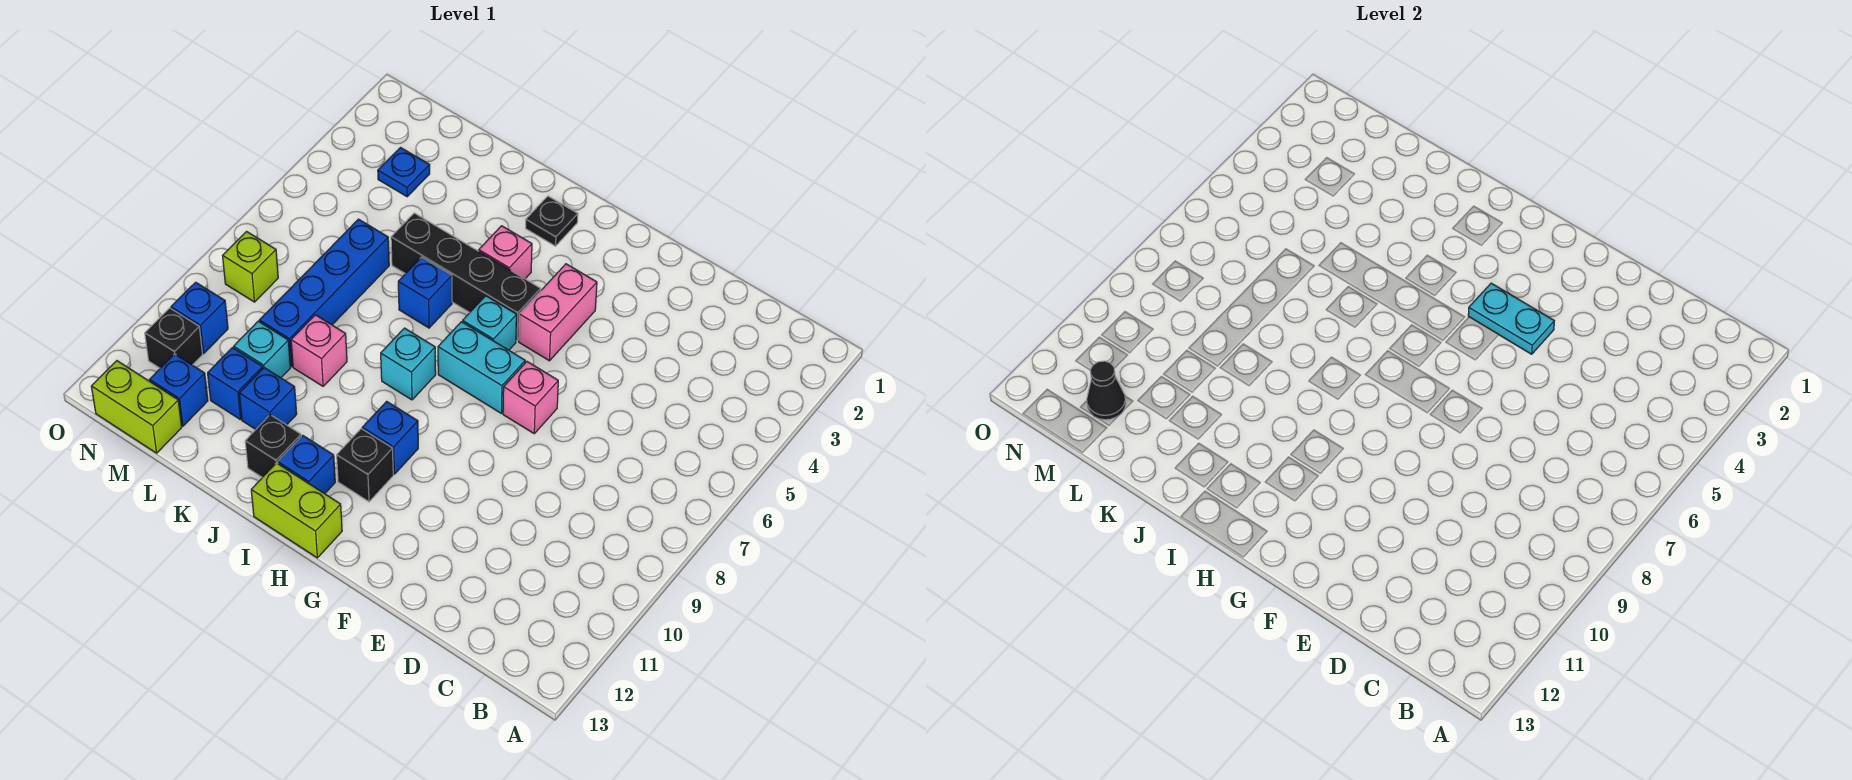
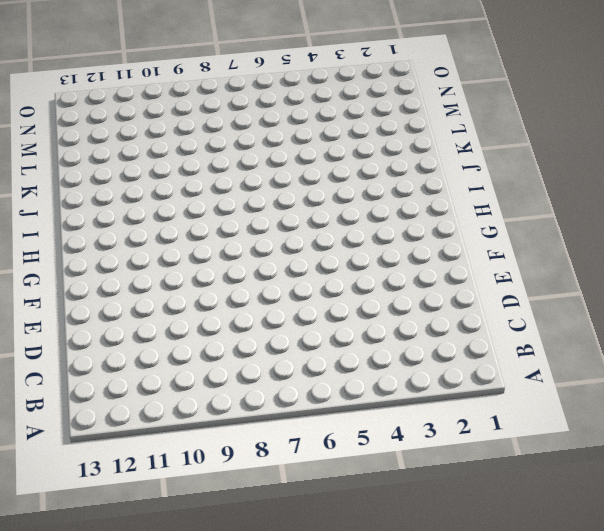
none -> pink brick F7 level 1
none -> pink brick G4:G5 level 1
none -> cyan brick G7:H7 level 1

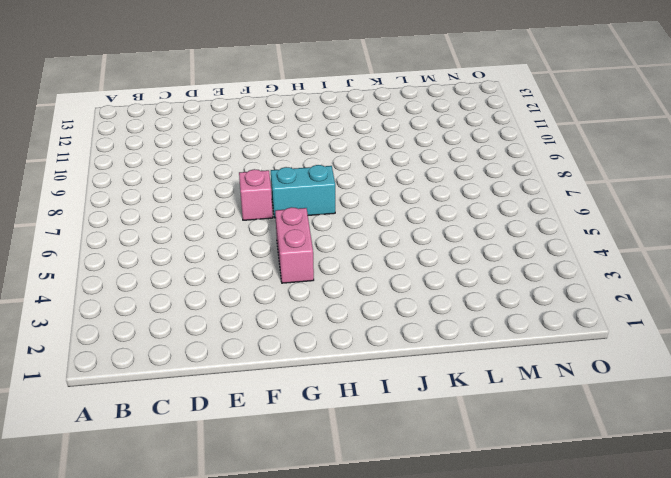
none -> black brick H5:K5 level 1
none -> cyan brick H6 level 1
none -> blue brick H10 level 1

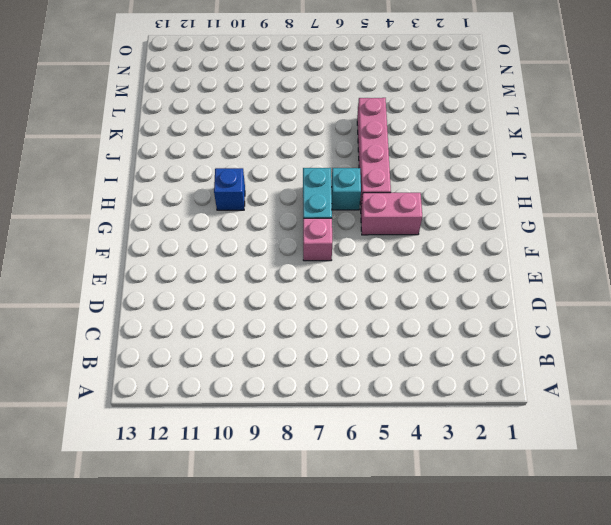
pink brick H5:K5 level 1 -> black brick H5:K5 level 1
none -> black brick H11 level 1
none -> lime brick H13:I13 level 1
none -> black plate I2 level 1

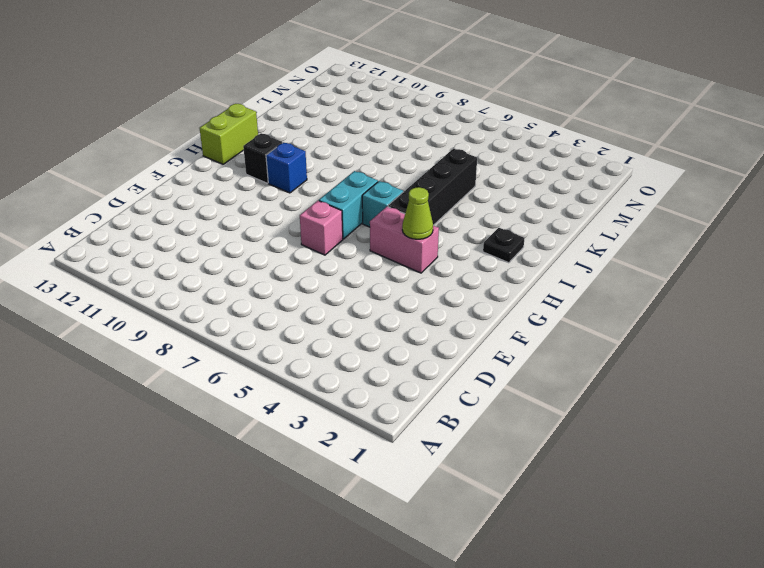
lime cone G4 level 2 -> cyan plate F4:G4 level 2
none -> pink brick I4 level 1
none -> cyan brick I8 level 1
none -> blue brick I12 level 1

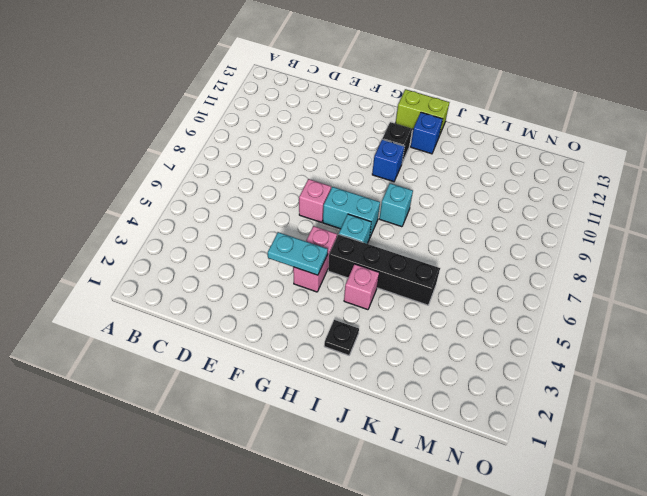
none -> blue brick J6 level 1
none -> black brick J12 level 1
none -> pink brick K9 level 1

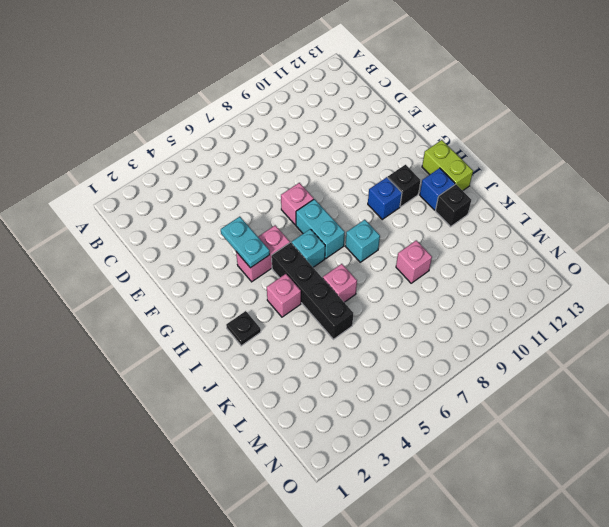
pink brick J6 level 1 -> blue brick J6 level 1
none -> blue brick K11 level 1
none -> blue brick L6:L9 level 1
none -> cyan brick L10 level 1

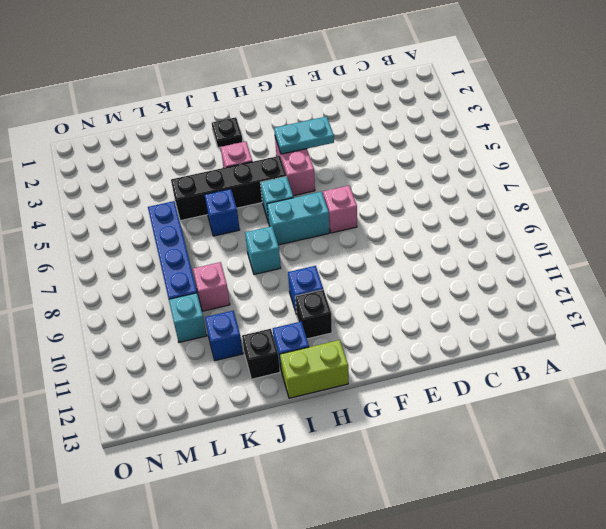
none -> blue brick L11 level 1
none -> blue plate M3 level 1
none -> blue brick M12 level 1

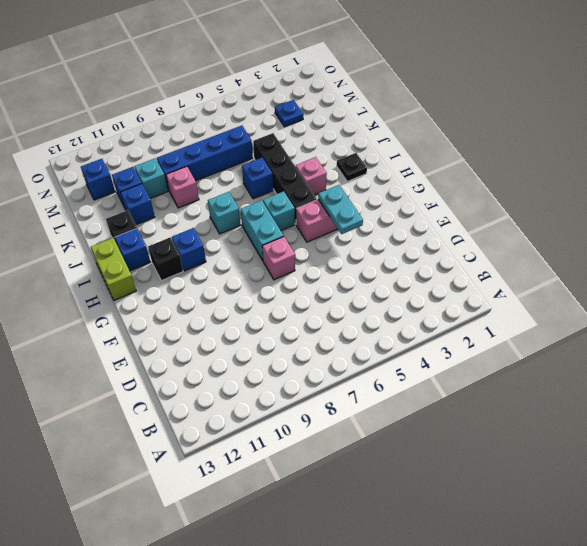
none -> lime brick M13:N13 level 1
none -> lime brick N8 level 1
none -> blue brick N10 level 1

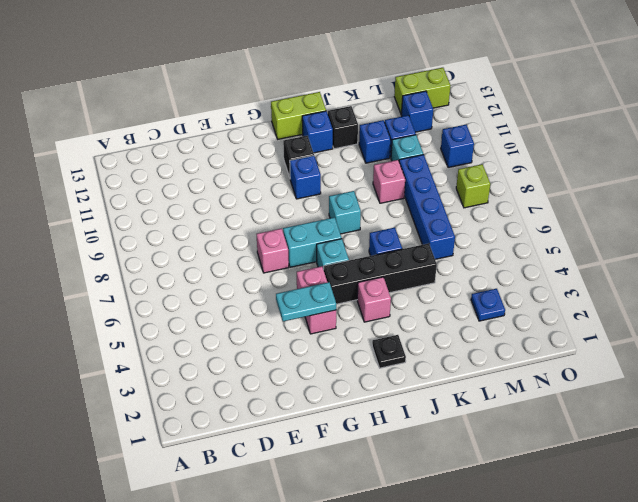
none -> black brick N11 level 1
none -> black cone M12 level 2

